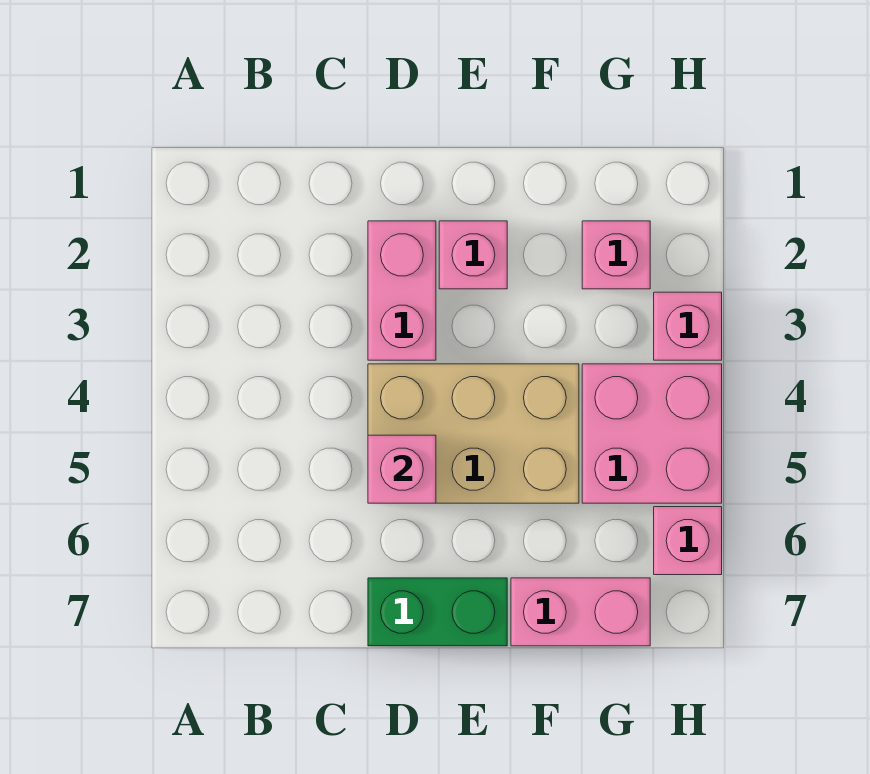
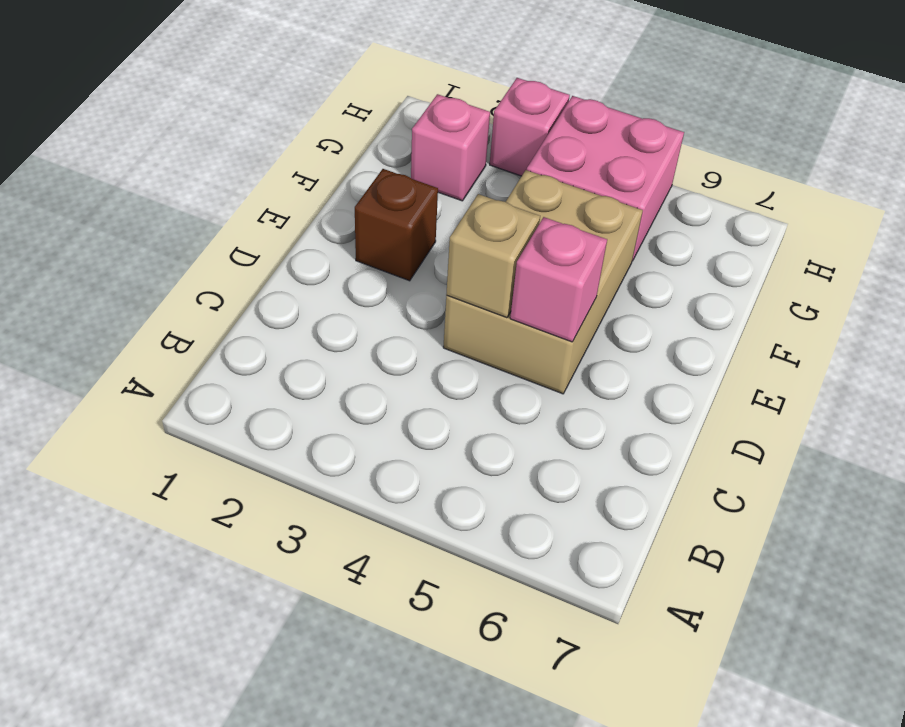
tan brick D4 level 2 -> none
brown brick E2 level 1 -> pink brick E2 level 1
none -> pink brick D2:D3 level 1
none -> green brick D7:E7 level 1

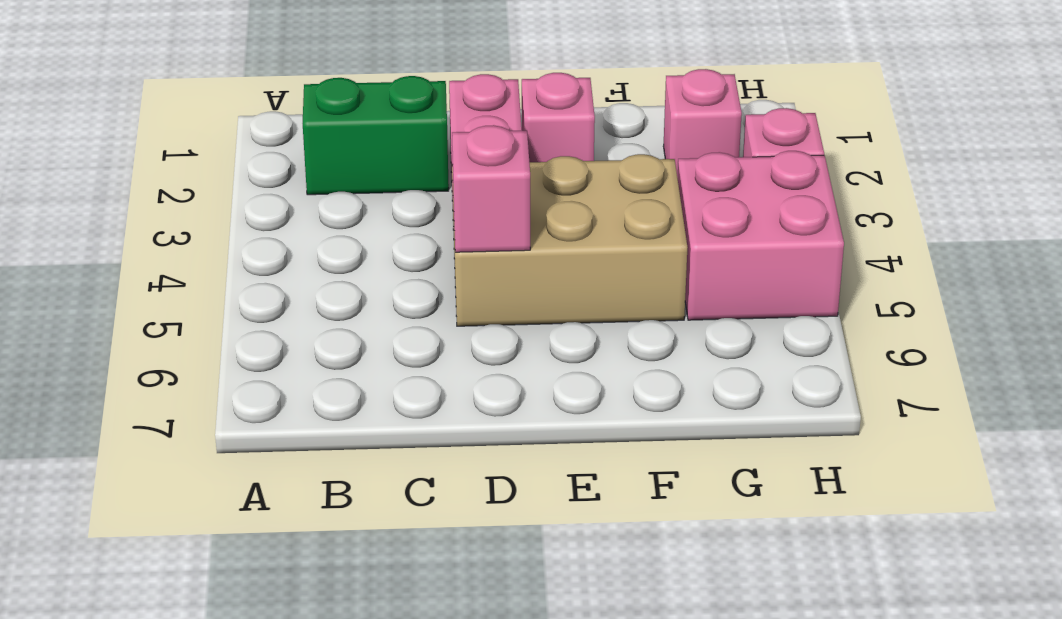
green brick B2:C2 level 1 -> green brick D7:E7 level 1
none -> pink brick F7:G7 level 1
none -> pink brick H6 level 1

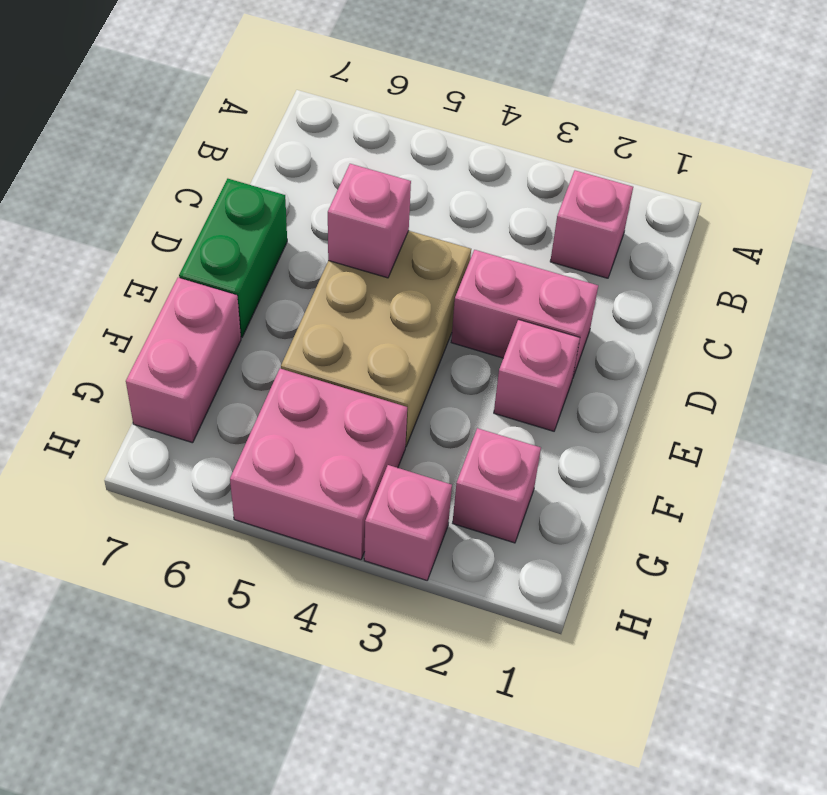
pink brick B2 level 1 -> pink brick H6 level 1

